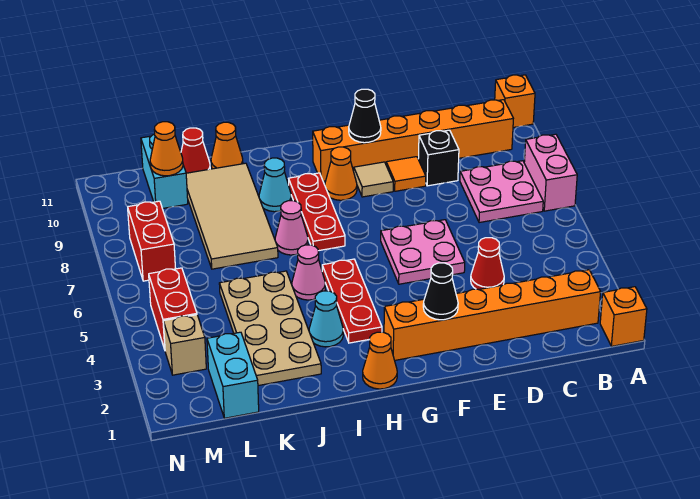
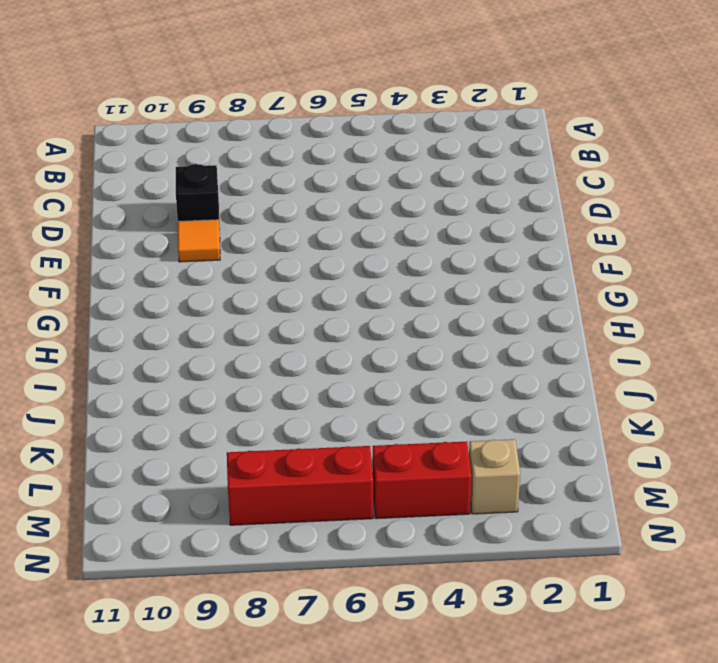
red brick M6:M8 level 1 -> red brick M7:M8 level 1
none -> orange brick A1 level 1
none -> pink brick A7:A8 level 1
none -> orange brick A11 level 1
none -> orange brick B2:G2 level 1

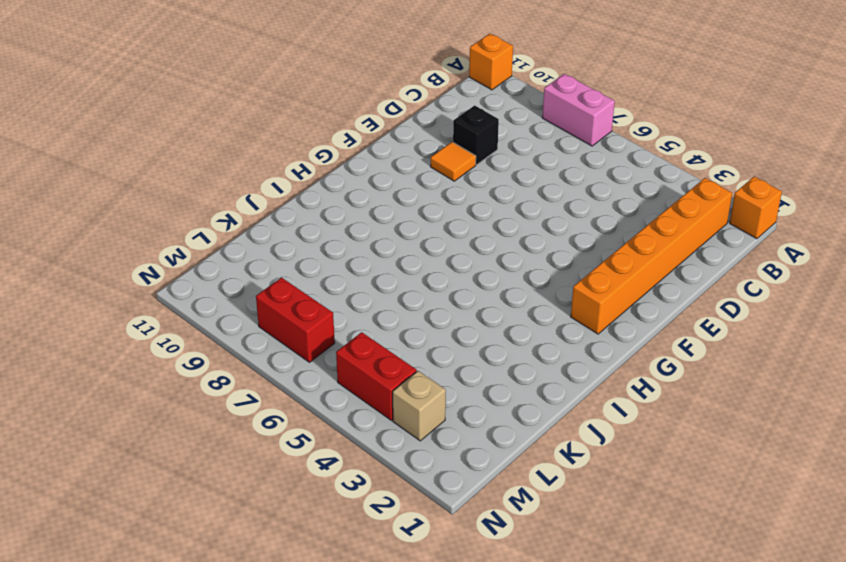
none -> pink plate B7:C8 level 1
none -> orange brick B10:G10 level 1
none -> red cone D4 level 1
none -> pink plate E5:F6 level 1

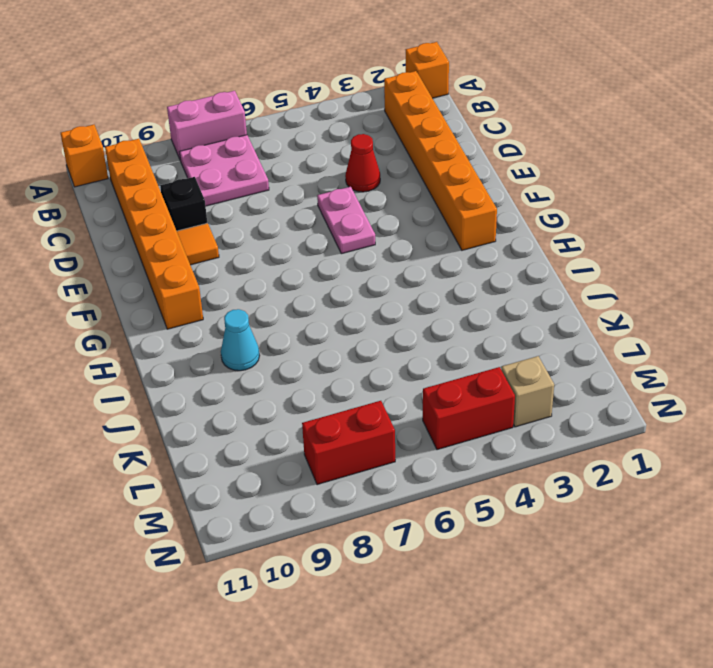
pink plate E5:F5 level 1 -> pink plate E5:F6 level 1
none -> tan tile F9 level 1
none -> orange cone G9 level 1
none -> orange cone H1 level 1
none -> red plate H3:H5 level 1

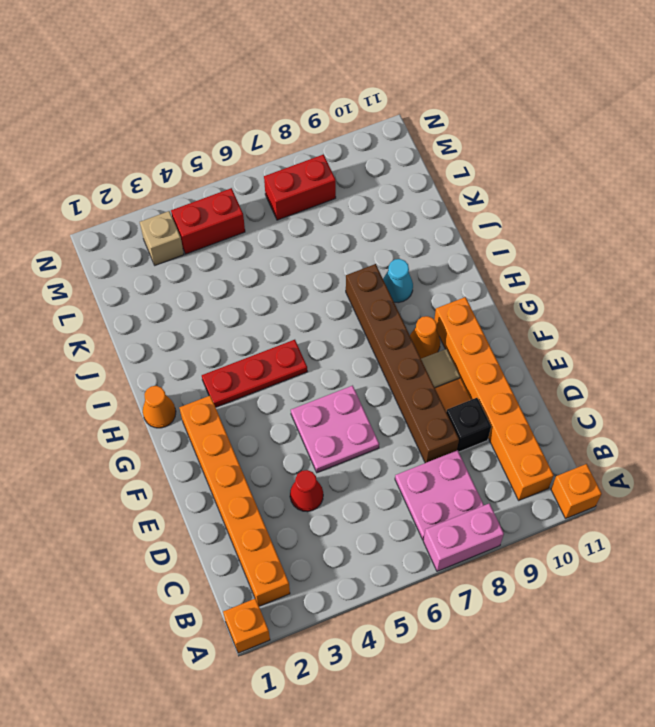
brown brick D8:I8 level 1 -> red plate H7:H9 level 1
none -> cyan cone I3 level 1
none -> pink cone I5 level 1
none -> pink cone I7 level 1
none -> tan plate J2:K5 level 1

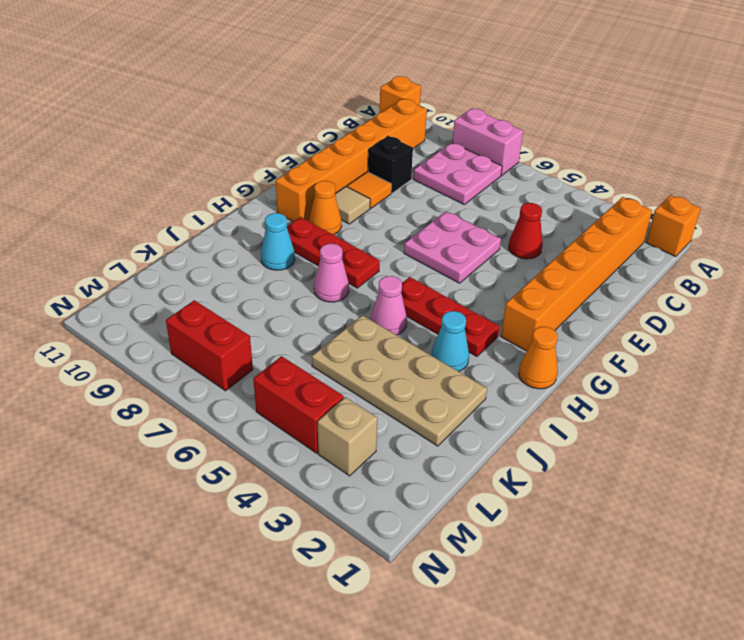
none -> tan tile J7:K10 level 1
none -> orange cone J11 level 1
none -> red cone K11 level 1
none -> cyan brick L1:L2 level 1

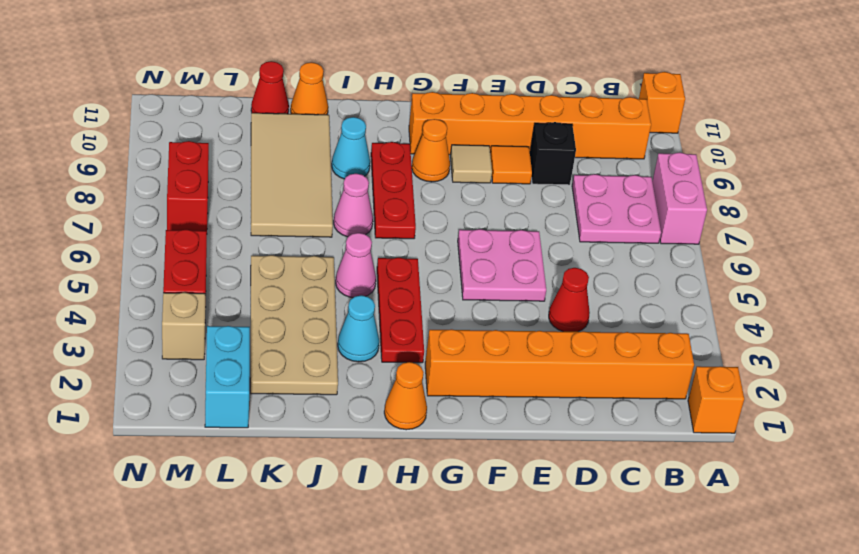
none -> cyan brick L10:L11 level 1
none -> black cone F2 level 2
none -> black cone F10 level 2
none -> orange cone L10 level 2

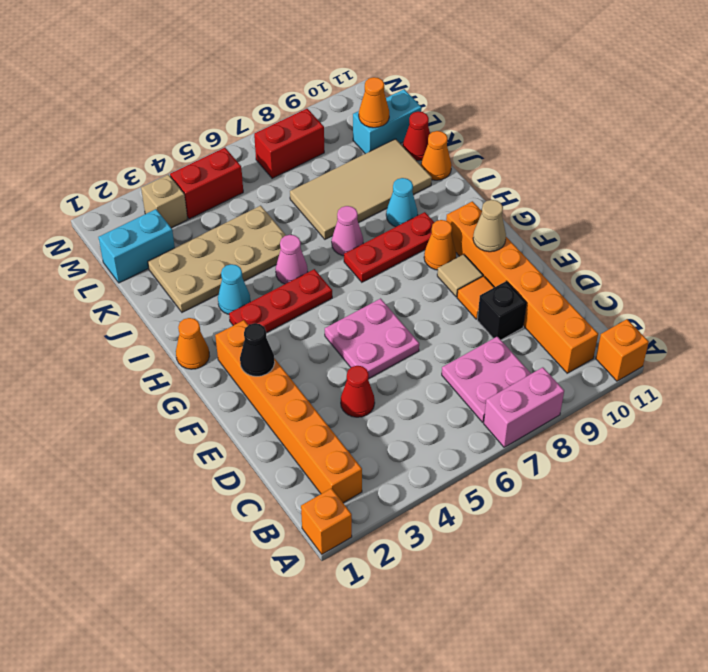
tan cone F10 level 2 -> black cone F10 level 2

